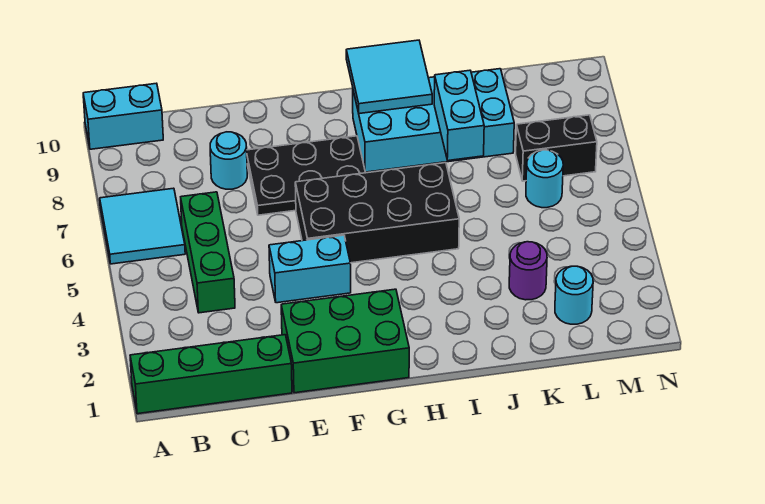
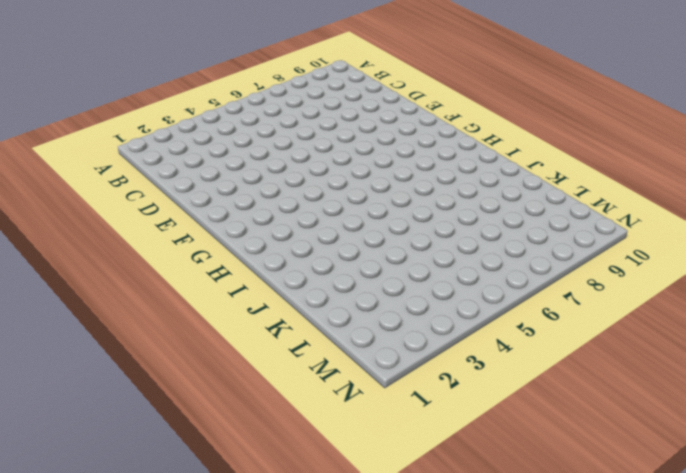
none -> green brick A1:D1 level 1
none -> cyan tile A6:B7 level 1
none -> cyan brick A10:B10 level 1

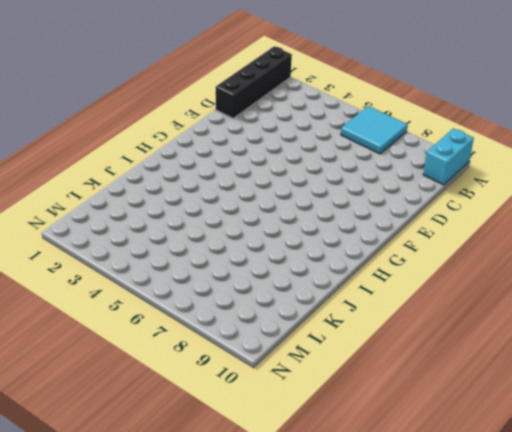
black brick A1:D1 level 1 -> green brick A1:D1 level 1
none -> green brick C4:C6 level 1
none -> cyan round brick D8 level 1
none -> green brick E1:G2 level 1

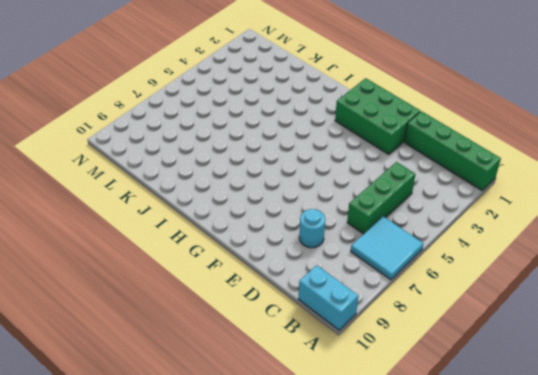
none -> cyan brick E4:F4 level 1
none -> black plate E7:G8 level 1
none -> black brick F5:I6 level 1

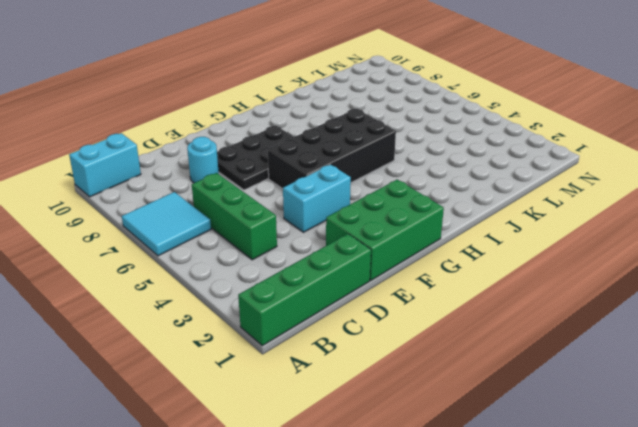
none -> cyan brick H8:K9 level 1
none -> purple round brick K3 level 1
none -> cyan round brick L2 level 1

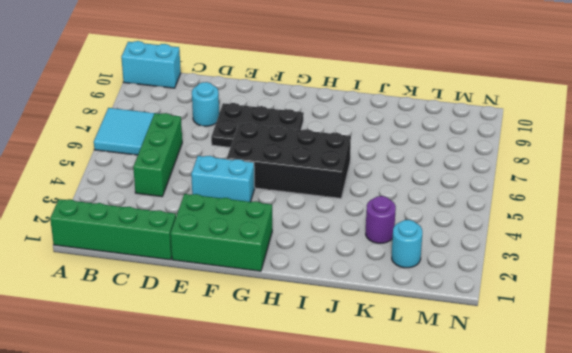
none -> cyan brick H8:K9 level 1
none -> cyan round brick L6 level 1
none -> black brick L7:M7 level 1

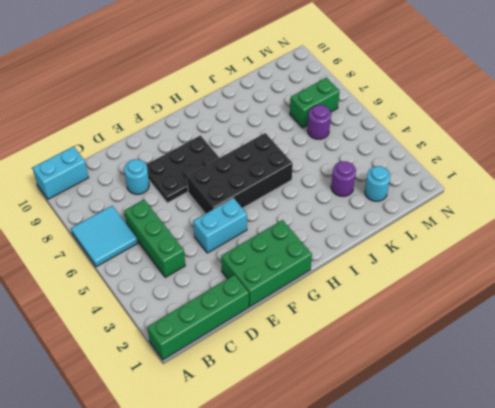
purple round brick L6 level 1 -> cyan round brick L6 level 1
green brick L7:M7 level 1 -> black brick L7:M7 level 1
none -> cyan brick H8:K9 level 1
none -> cyan tile H9:I10 level 2
none -> cyan brick J7:J8 level 2

